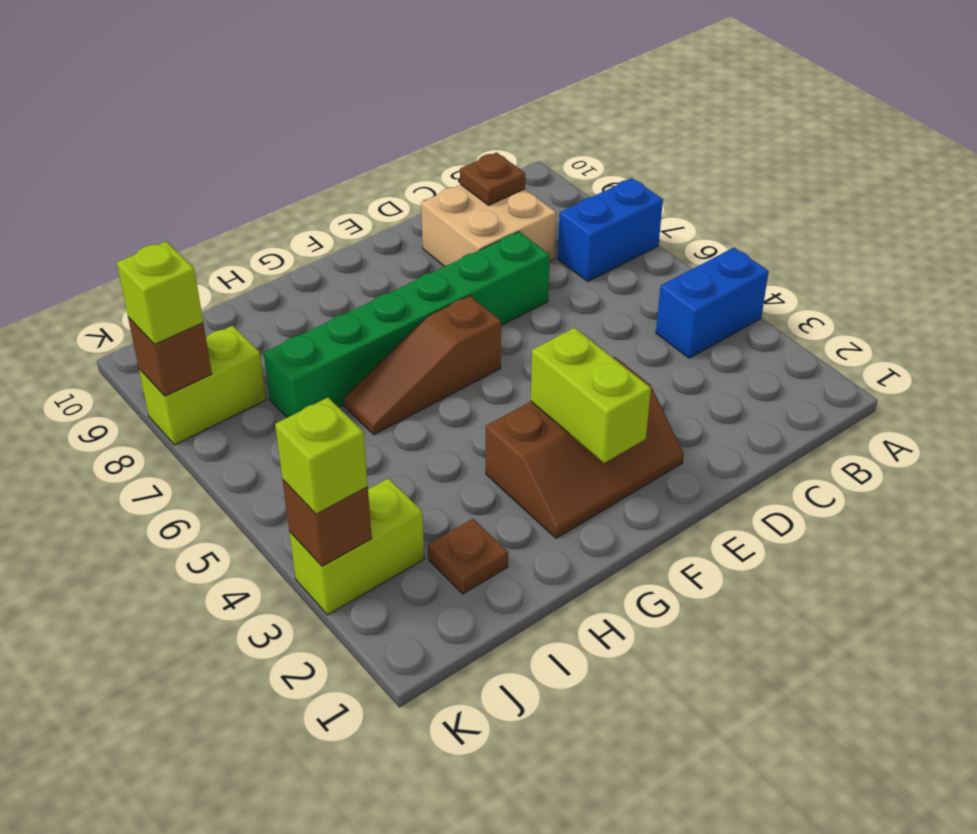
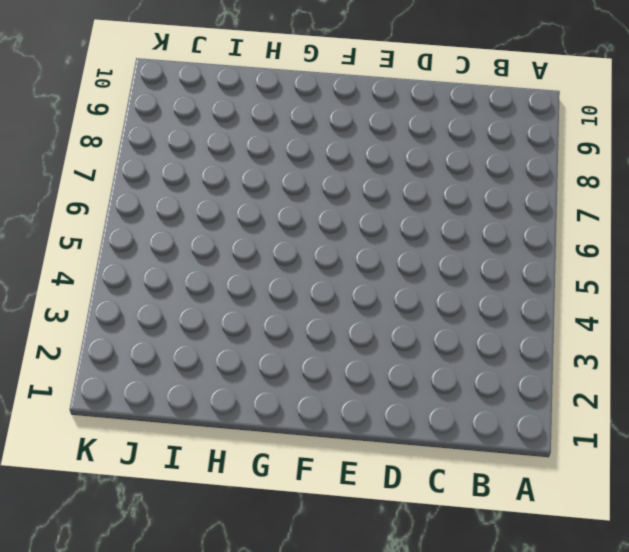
none -> blue brick A4:B4 level 1
none -> blue brick A7:B7 level 1
none -> tan brick C8:D9 level 1

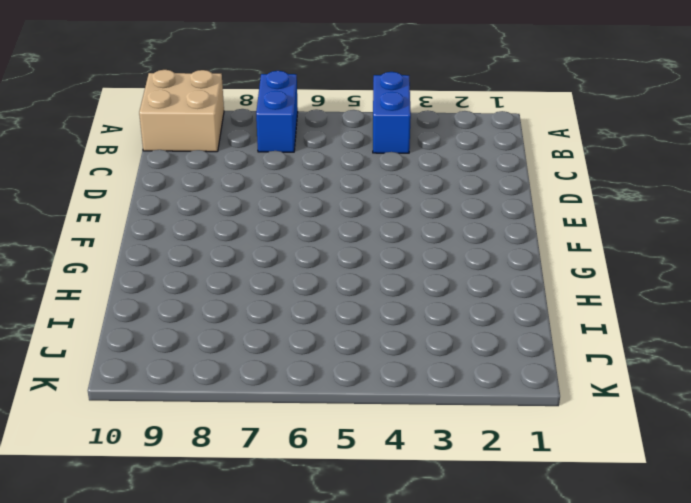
tan brick A9:B10 level 1 -> tan brick C8:D9 level 1
none -> green brick D7:I7 level 1
none -> brown slope E2:G3 level 1 top 3
none -> brown slope F6:H6 level 1 top F

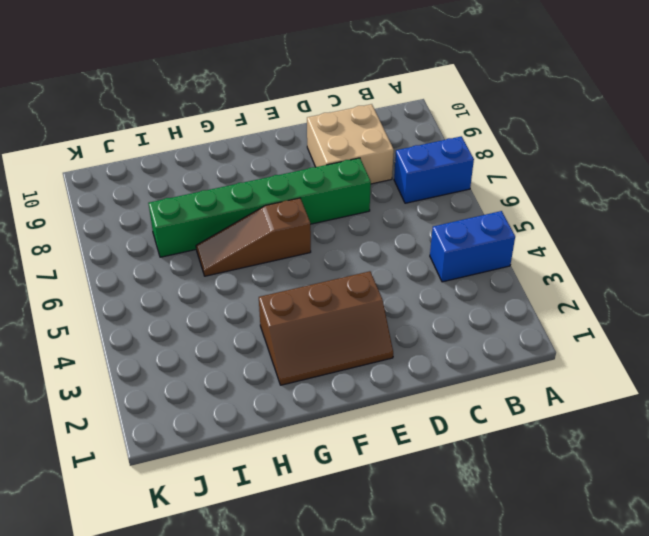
none -> brown plate I2 level 1
none -> lime brick J3:K3 level 1
none -> lime brick J8:K8 level 1

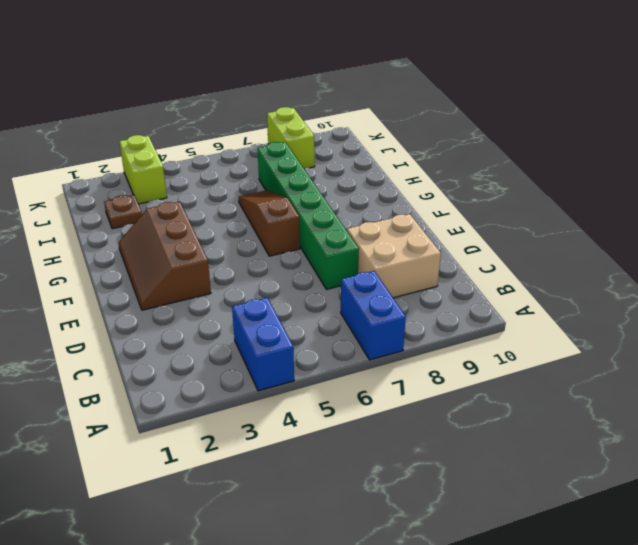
none -> brown plate C9 level 2
none -> lime brick F2:F3 level 2
none -> brown brick K3 level 2

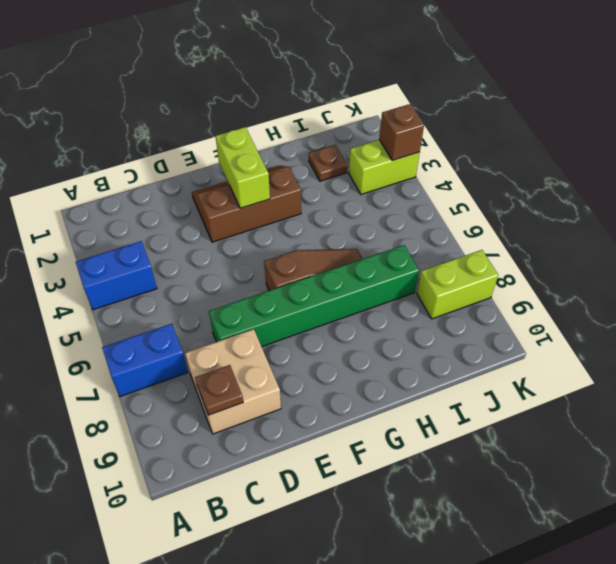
none -> brown brick K8 level 2
none -> lime brick K3 level 3
none -> lime brick K8 level 3

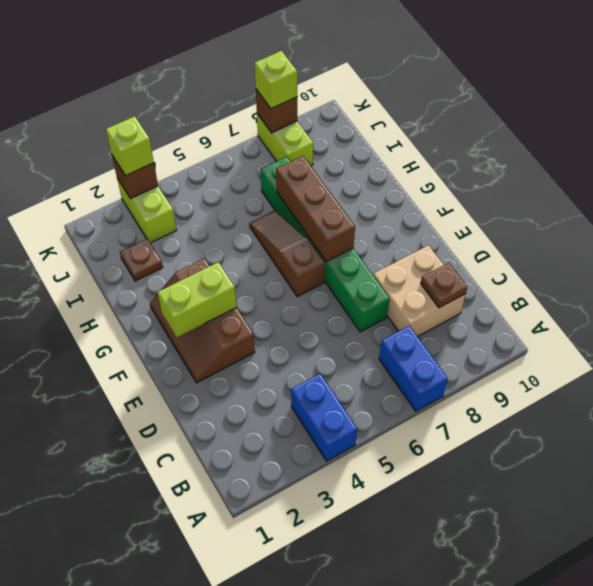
brown brick F7:H7 level 2 -> none

